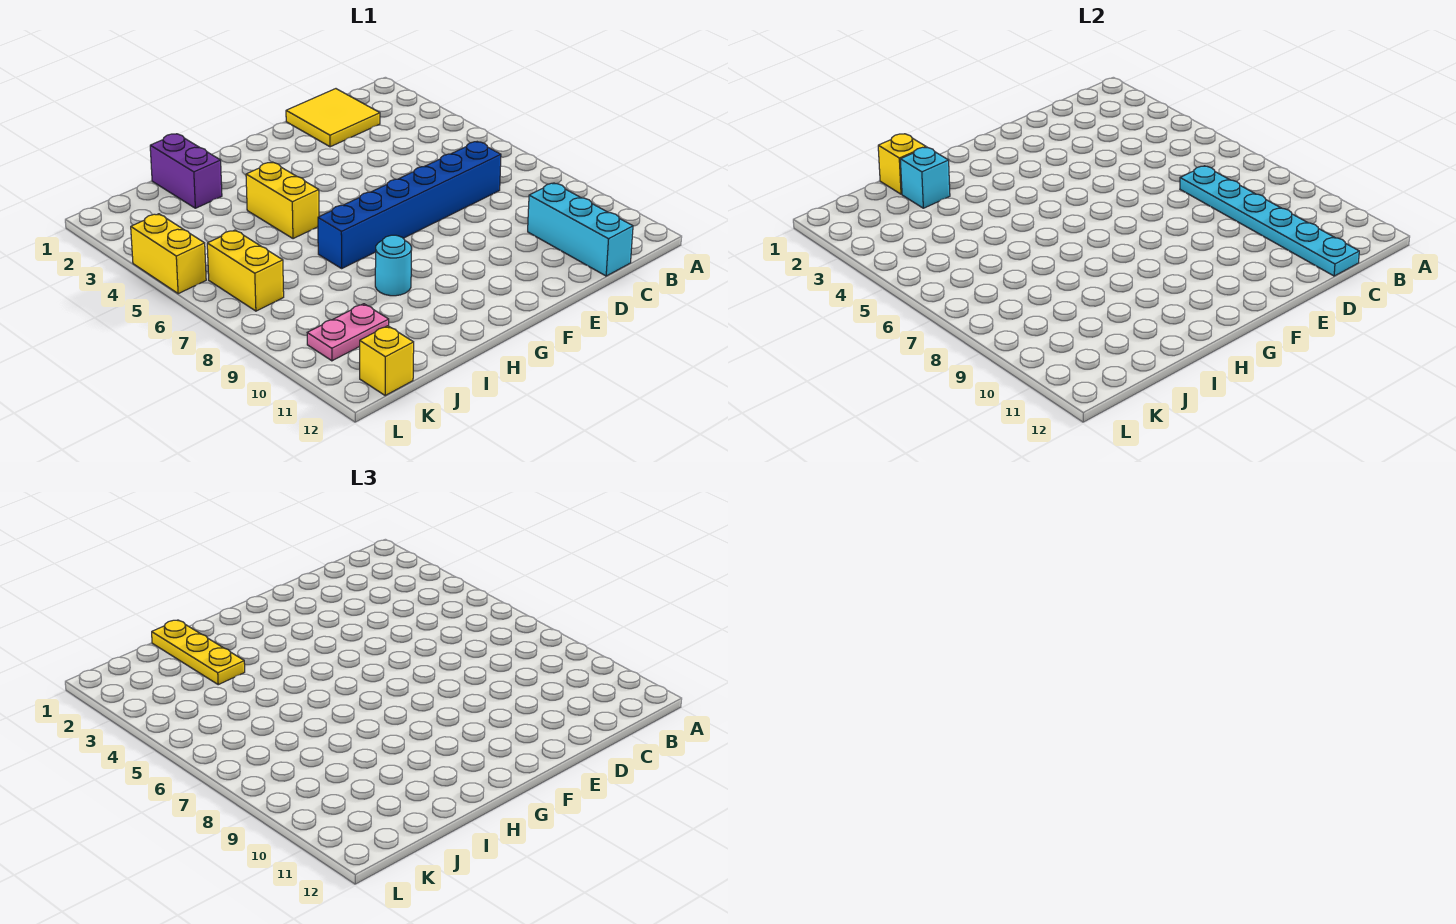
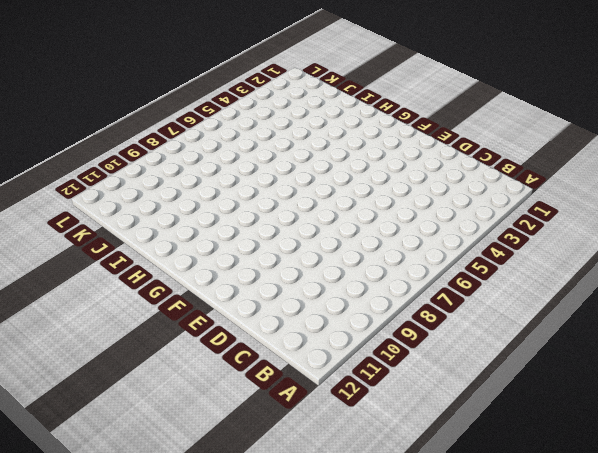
none -> yellow tile C1:D2 level 1
none -> blue brick C7:H7 level 1
none -> cyan brick C10:C12 level 1

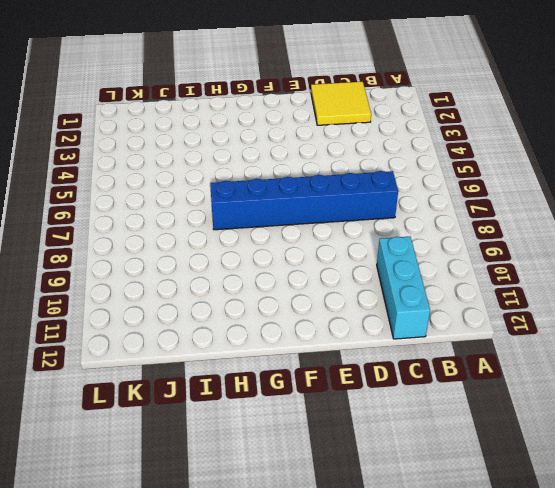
none -> yellow brick H4:H5 level 1
none -> cyan round brick H9 level 1
none -> purple brick I1:I2 level 1

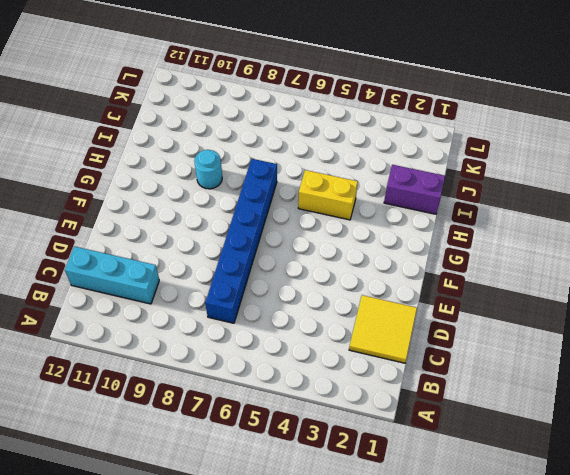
none -> pink plate J10:K10 level 1
none -> yellow brick K6:K7 level 1
none -> yellow brick K12 level 1

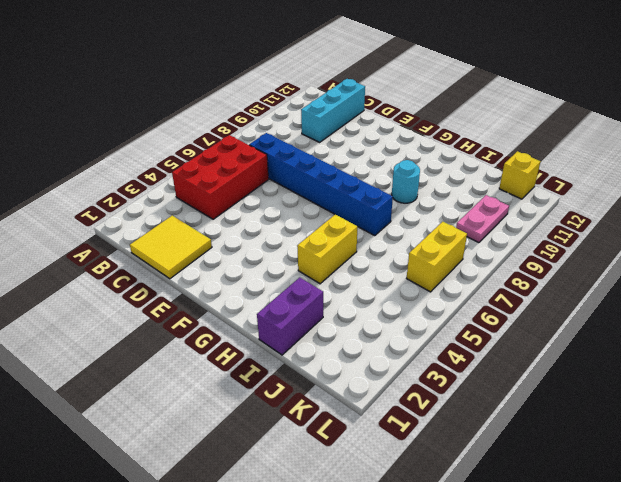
red brick B4:C6 level 1 -> none
pink plate K9:K10 level 1 -> pink plate J10:K10 level 1
none -> yellow brick L4:L5 level 1
none -> cyan plate C7:C12 level 2
none -> yellow brick I1 level 2

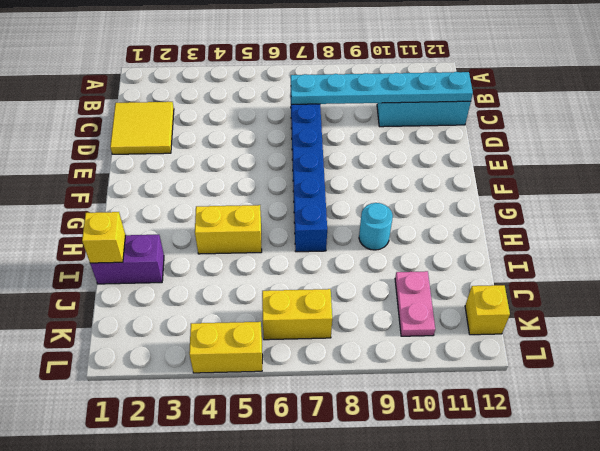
none -> cyan brick I2 level 2
none -> yellow plate I1:I3 level 3

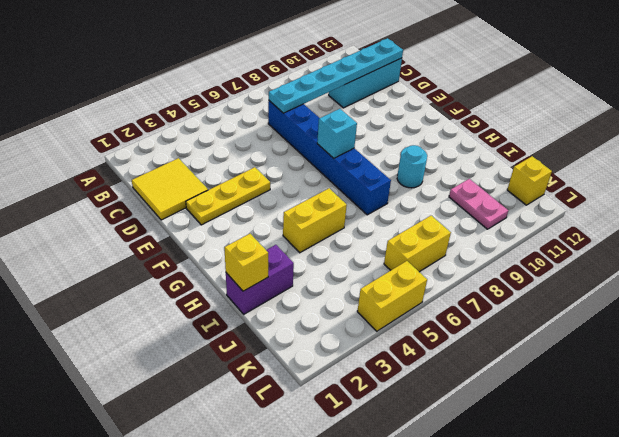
yellow plate E2:E4 level 1 -> yellow plate I1:I3 level 3
cyan brick F7 level 2 -> cyan brick I2 level 2

